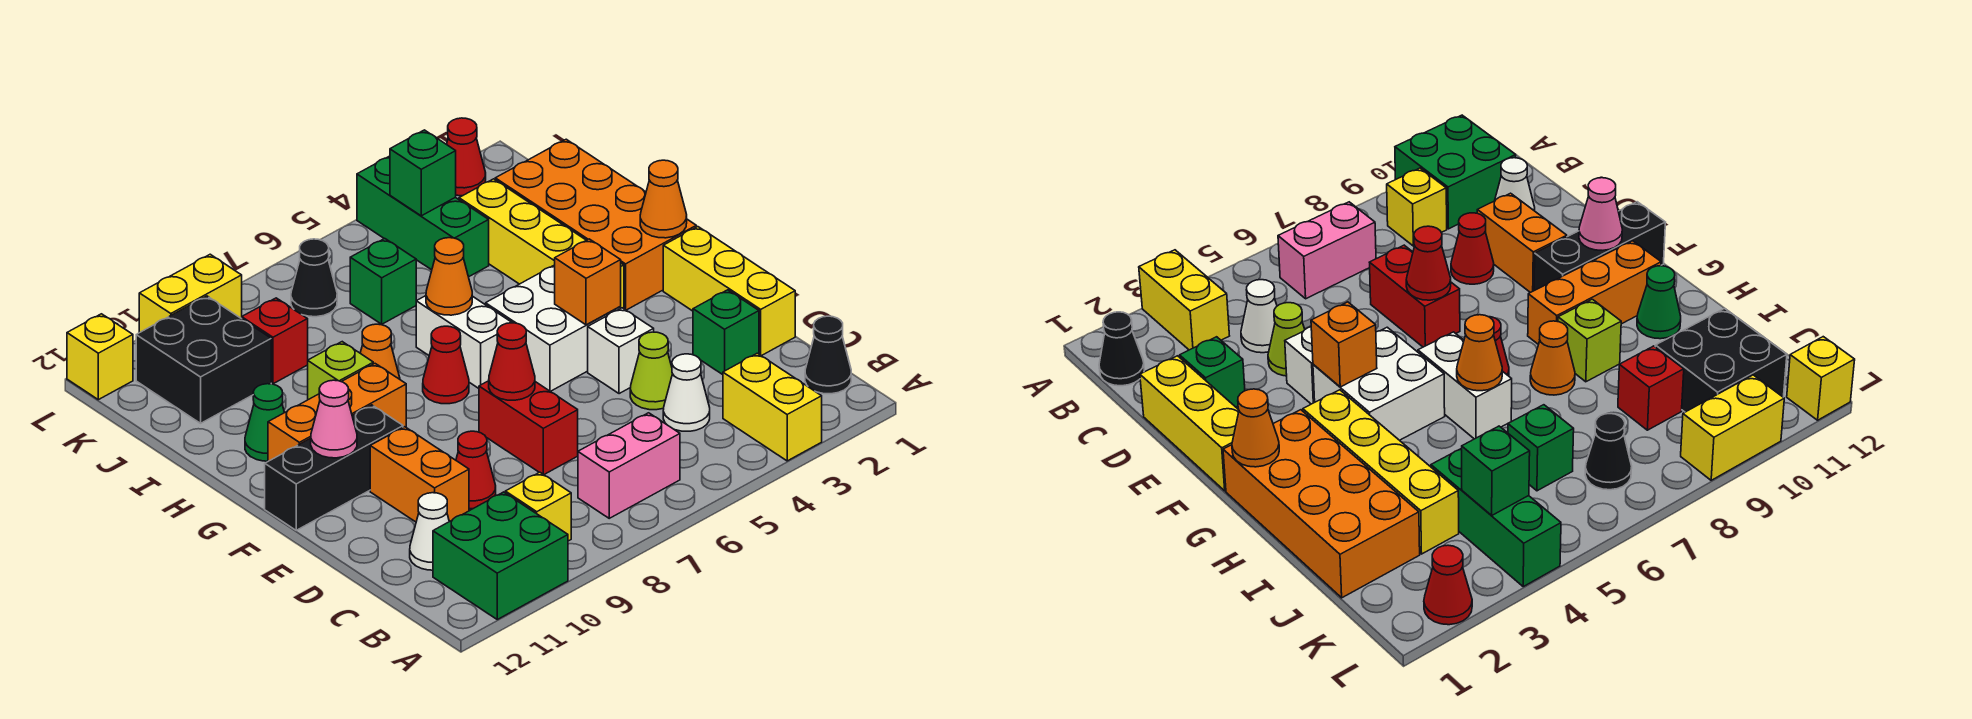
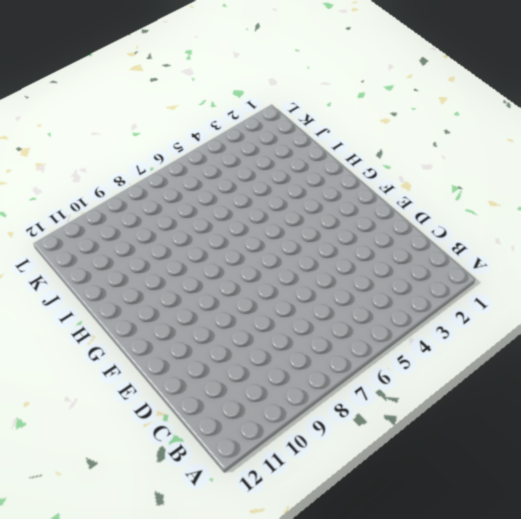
none -> yellow brick A3:B3 level 1
none -> green brick A10:B11 level 1
none -> black cone B1 level 1
none -> pink brick B6:B7 level 1

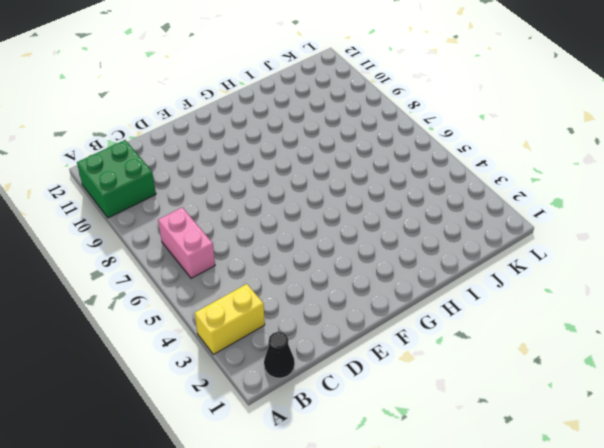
none -> yellow brick B9 level 1
none -> white cone C4 level 1
none -> white cone C11 level 1
none -> yellow brick D1:F1 level 1

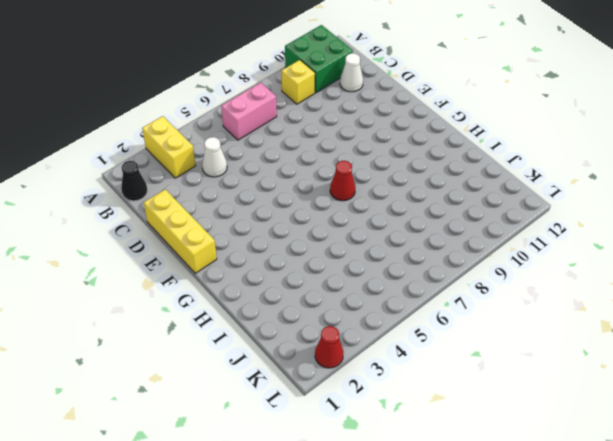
none -> green brick D2 level 1
none -> lime cone D4 level 1
none -> red brick D7:E7 level 1
none -> red cone D9 level 1

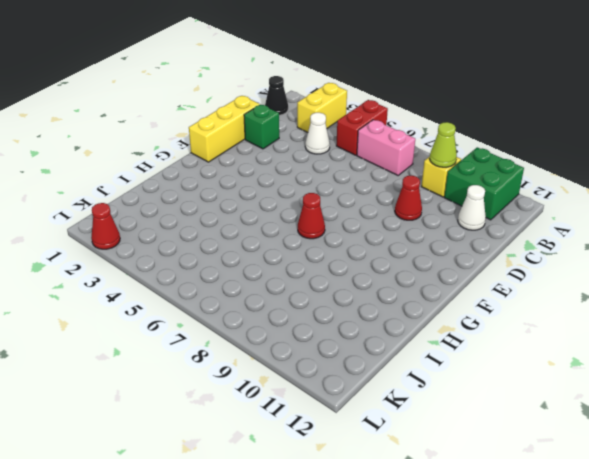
red brick A5:B5 level 1 -> red brick D7:E7 level 1
lime cone B9 level 2 -> lime cone D4 level 1
none -> orange brick D10:E10 level 1
none -> white brick E4 level 1
none -> white brick F4:G5 level 1
none -> black brick F10:F12 level 1

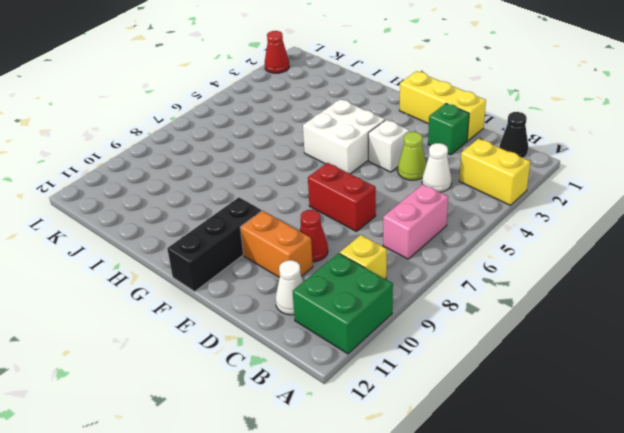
none -> orange brick G1:J2 level 1
none -> yellow brick G3:J3 level 1
none -> white brick G6:H6 level 1
none -> red cone G7 level 1

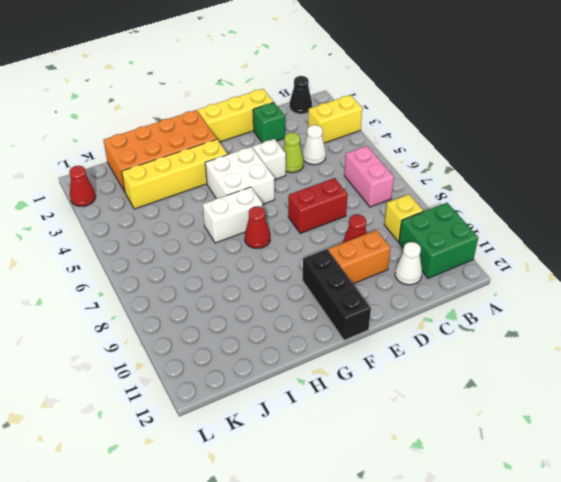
none -> orange brick G9:G11 level 1
none -> orange cone H8 level 1
none -> lime brick H9 level 1
none -> green cone H11 level 1

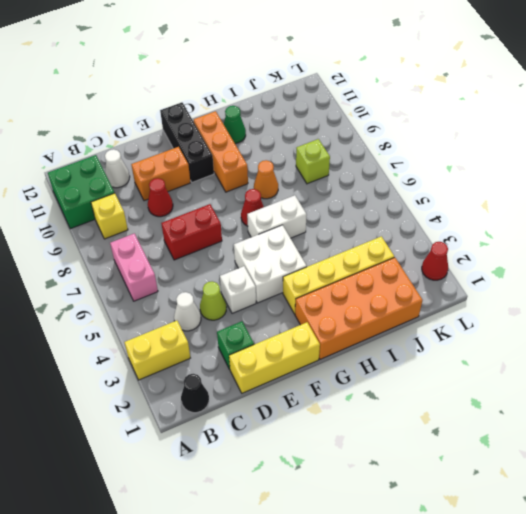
lime brick J8 level 1 -> lime brick H9 level 1
none -> green brick J4:L4 level 1
none -> green brick J6 level 1
none -> red brick J9 level 1
none -> black brick J10:K11 level 1

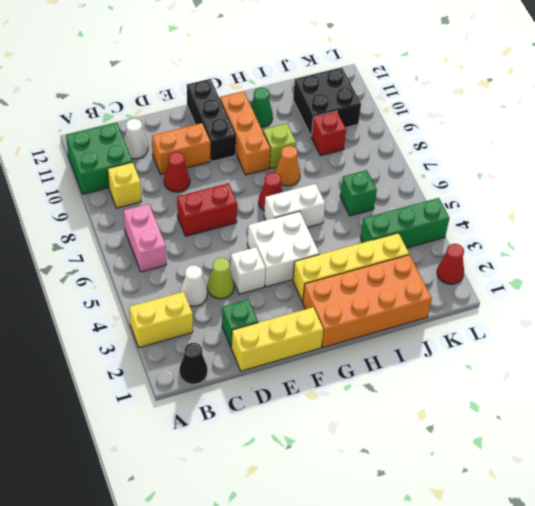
none -> black cone K7 level 1
none -> yellow brick L9:L10 level 1
none -> yellow brick L12 level 1
none -> red cone E7 level 2

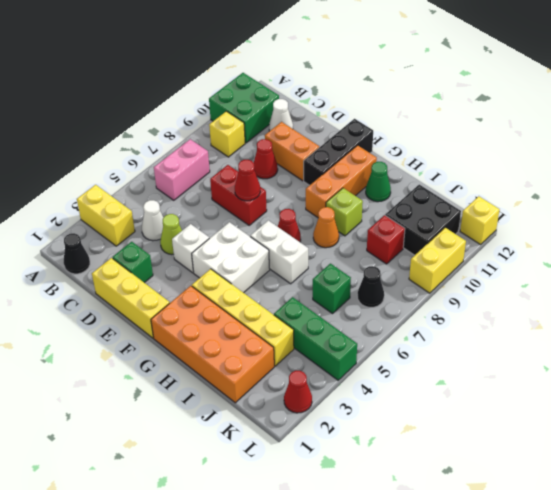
none -> orange brick F4 level 2
none -> pink cone F11 level 2
none -> orange cone G1 level 2
none -> orange cone H6 level 2

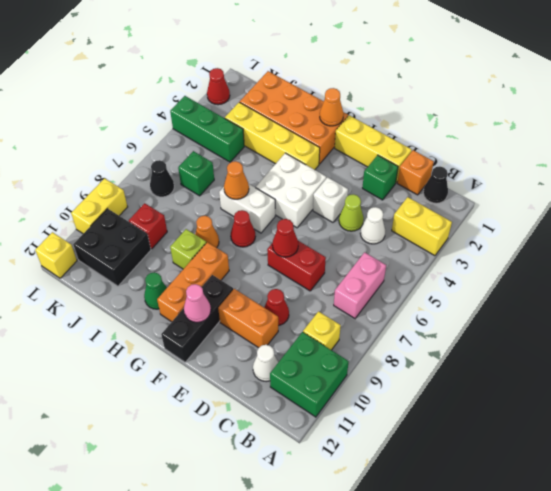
orange brick C1 level 1 -> orange brick F4 level 2
none -> green brick K4 level 2

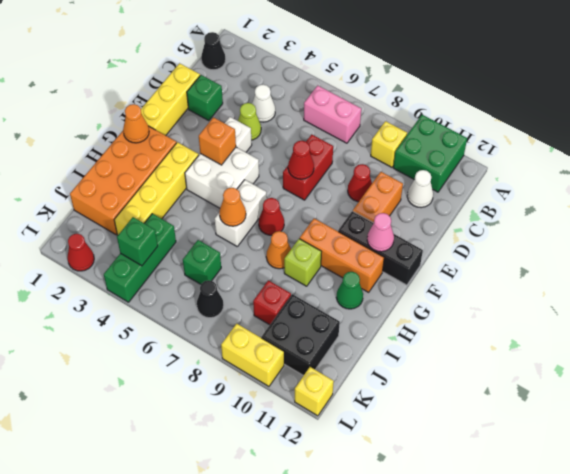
none -> yellow brick A3:B3 level 1

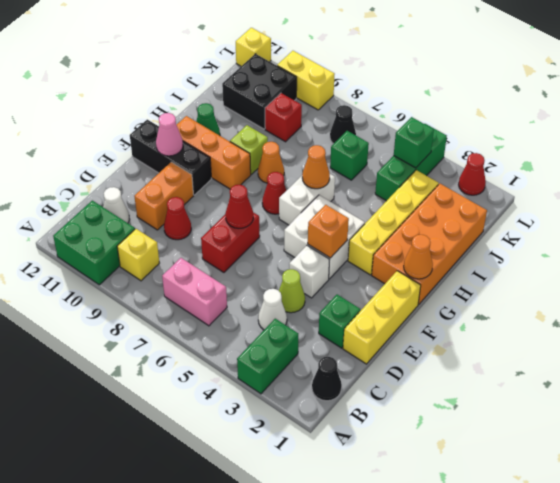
green brick A3:B3 level 1 -> yellow brick A3:B3 level 1

